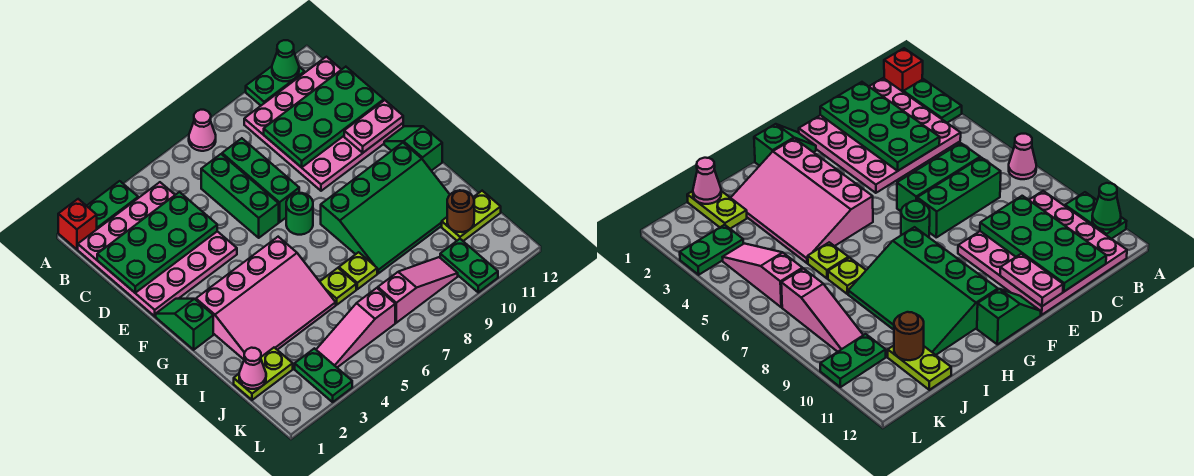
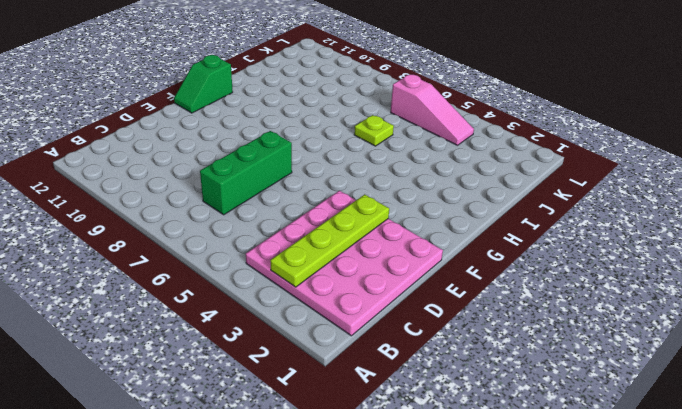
lime plate B3:E3 level 2 -> green plate C1:D4 level 2
none -> red brick A1 level 1
none -> green plate A2:A3 level 1
none -> pink cone A7 level 1

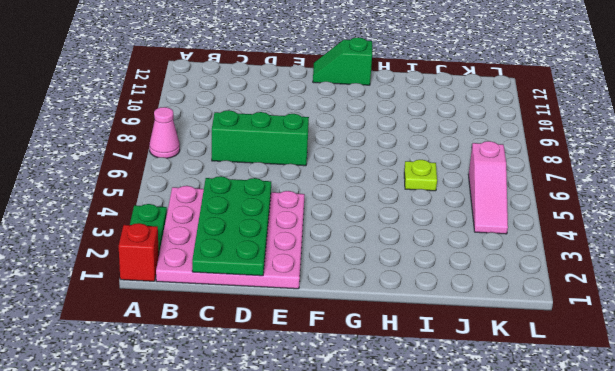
none -> green plate A10:A11 level 1
none -> pink plate B9:E12 level 1
none -> green brick C6:E6 level 1

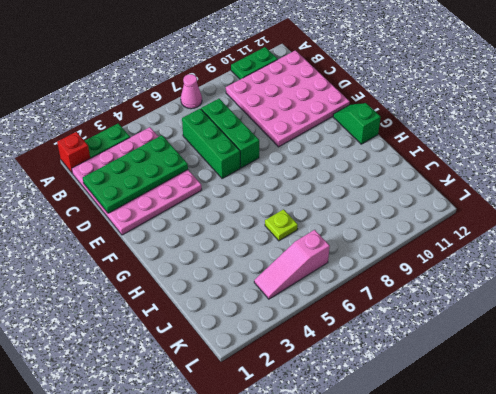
none -> green slope F1:G1 level 1 top G
none -> green round brick F7 level 1
none -> pink slope G2:I5 level 1 top G

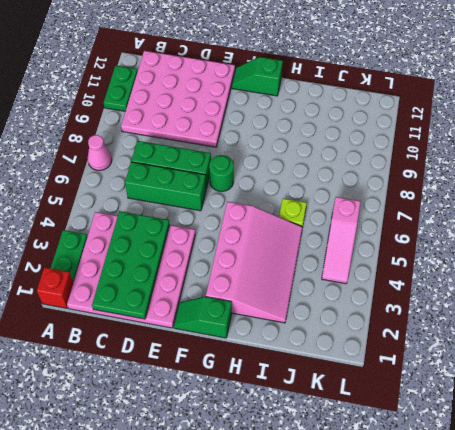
none -> green slope G8:I11 level 1 top G
none -> lime plate I7 level 1
none -> lime plate J1:J2 level 1

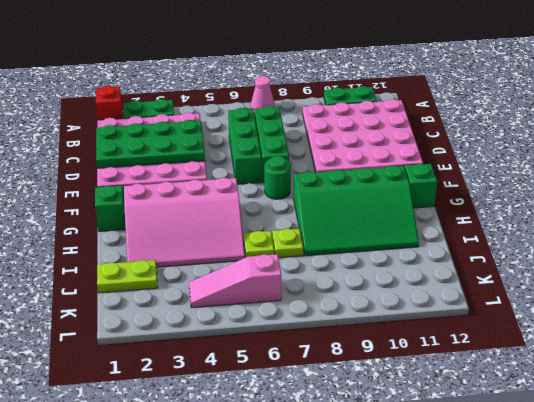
none -> lime plate J11:J12 level 1
none -> green plate K3:L3 level 1
none -> pink slope K7:K9 level 1 top 7

